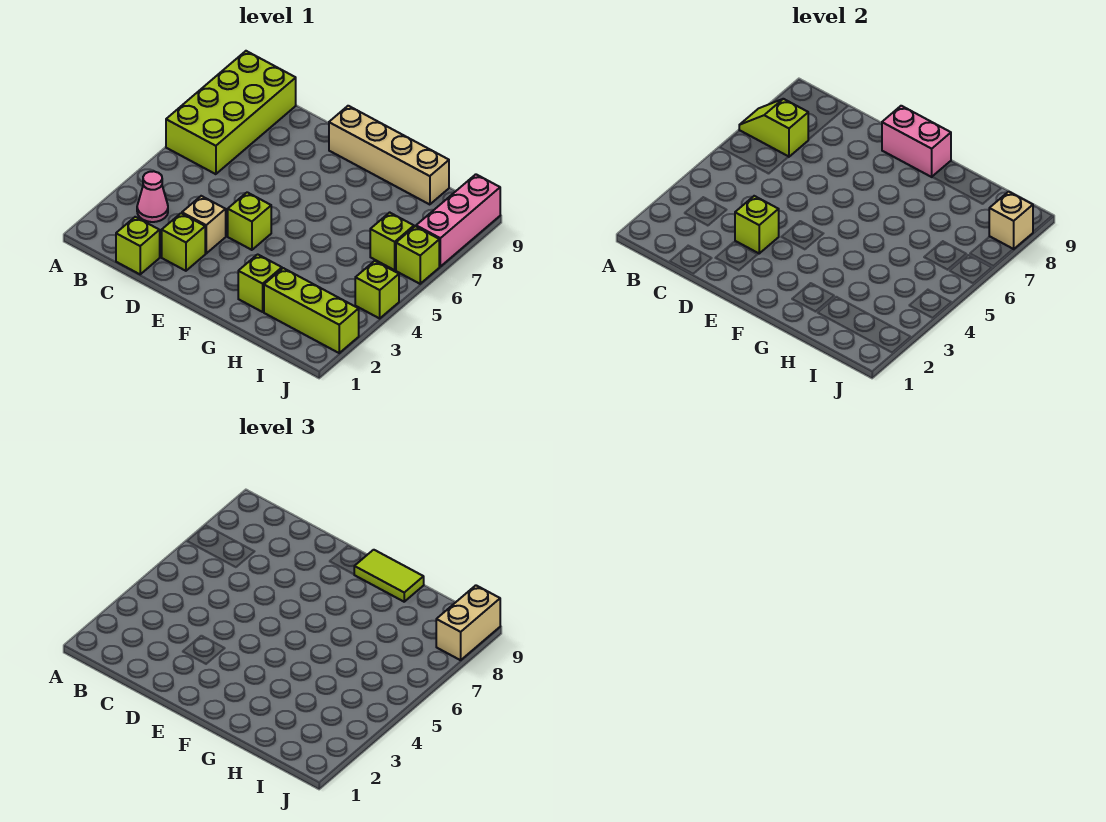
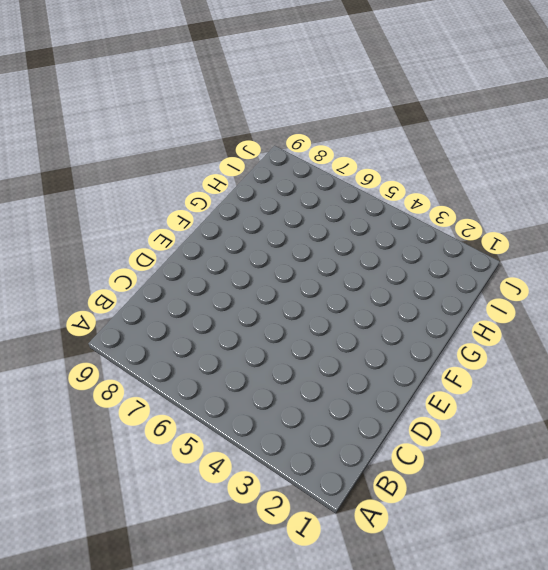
none -> lime brick A6:B9 level 1
none -> pink cone B3 level 1
none -> lime brick C1 level 1

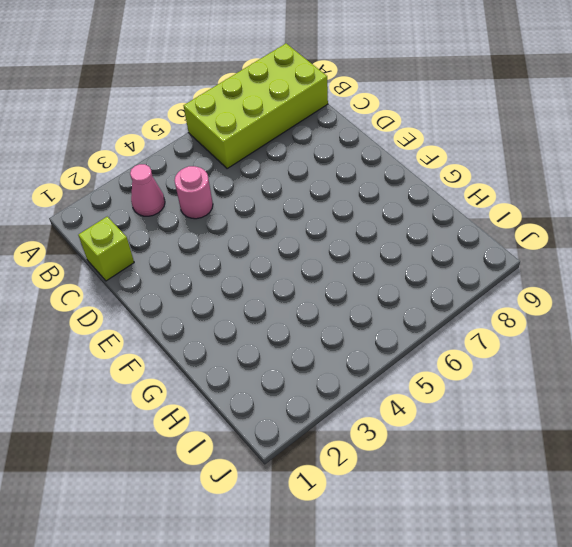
pink round brick C4 level 1 -> none
none -> lime brick D2 level 1
none -> tan brick D3 level 1
none -> lime brick E4 level 1

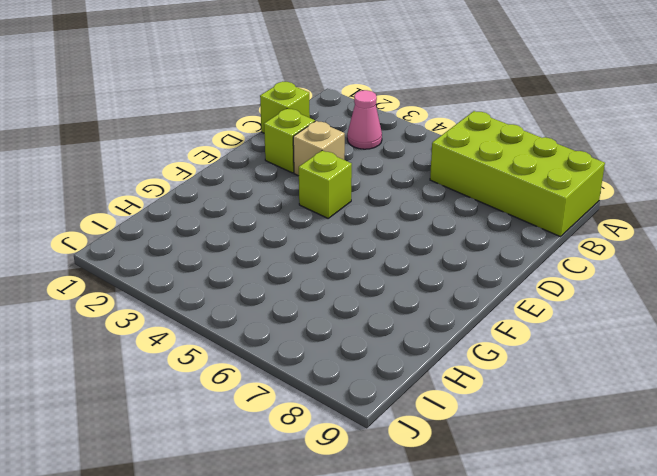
none -> tan brick E9:H9 level 1
none -> lime brick G2 level 1
none -> lime brick H2:J2 level 1

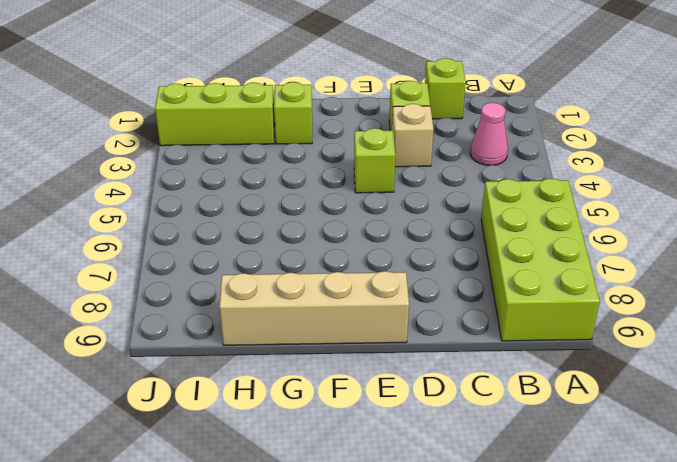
none -> lime brick I6 level 1
none -> lime brick J4 level 1
none -> lime brick J6 level 1

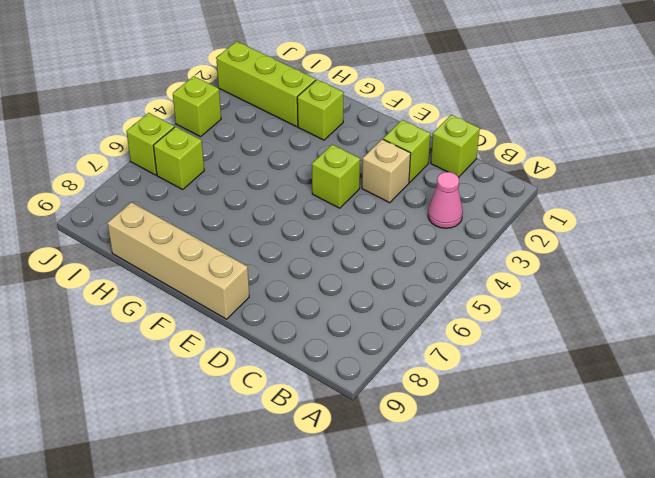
none -> lime brick A6:B9 level 1
none -> pink brick J7:J9 level 1
none -> lime slope A7:B7 level 2 top B

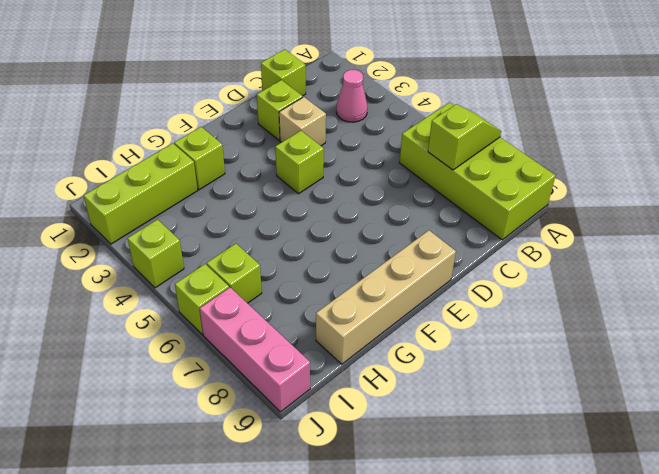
none -> lime brick D3 level 2
none -> pink brick E9:F9 level 2
none -> tan brick J8 level 2

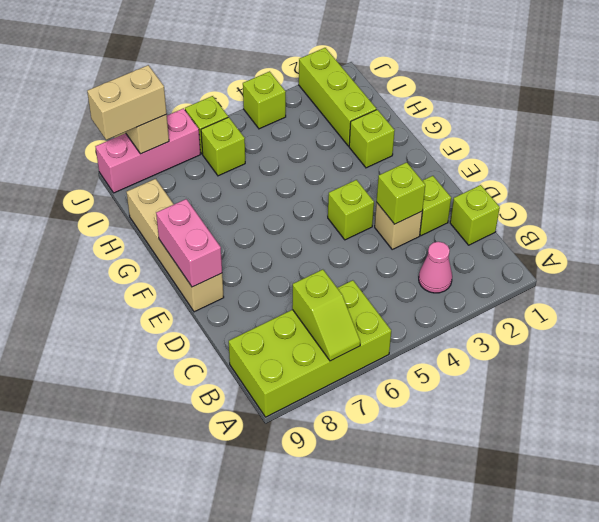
none -> lime tile F9:G9 level 3

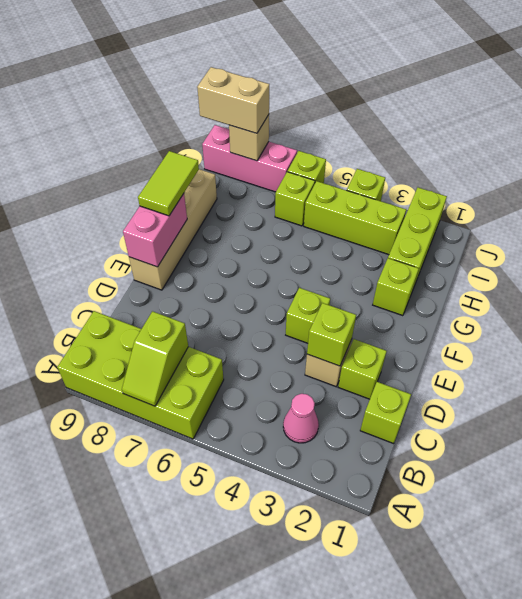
lime brick I3:I5 level 1 -> none

